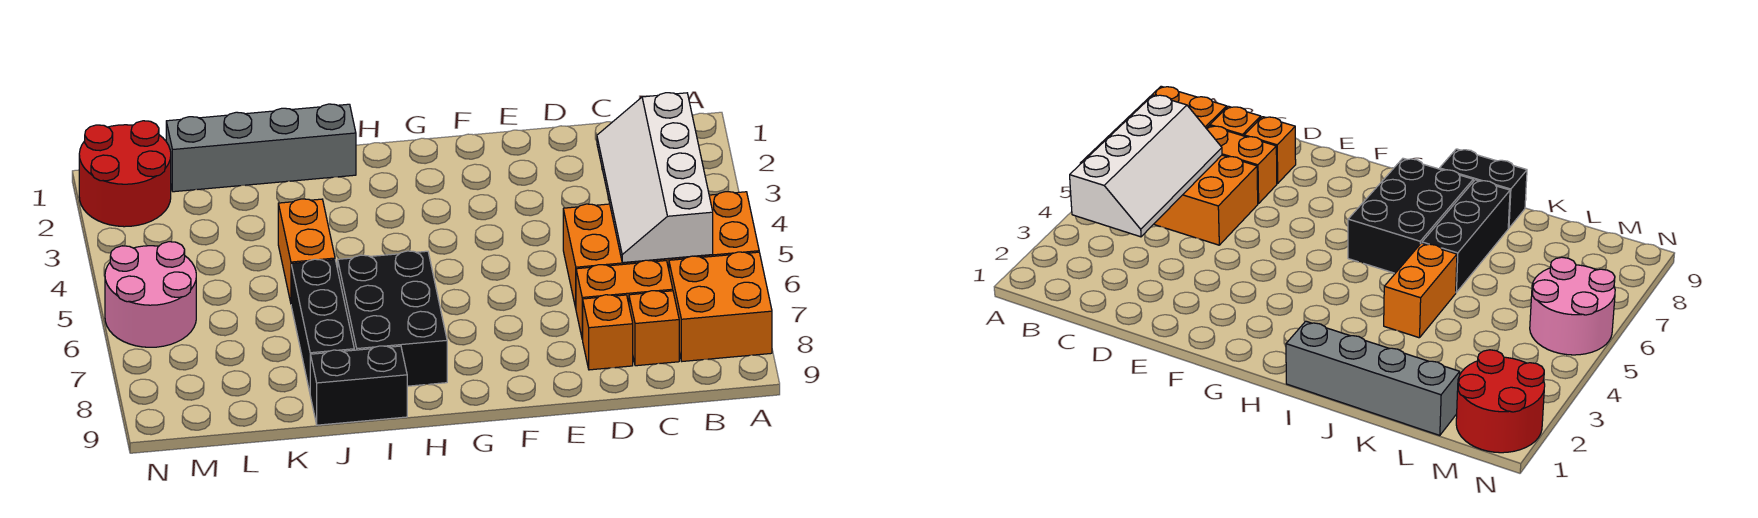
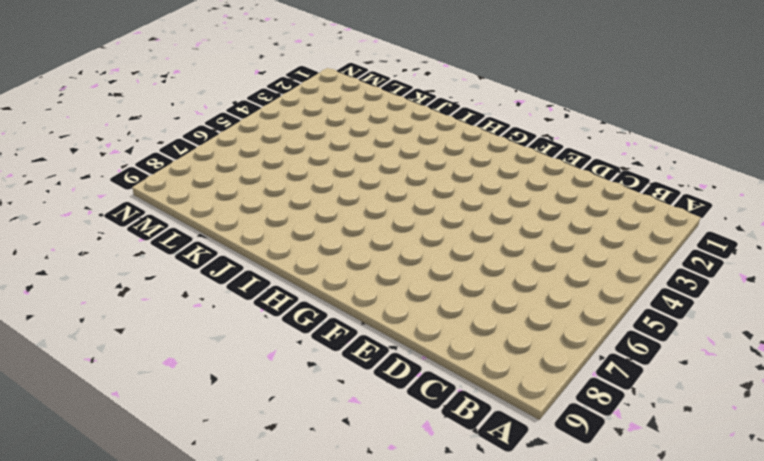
none -> orange brick A5:D6 level 1
none -> orange brick A7:B8 level 1
none -> orange brick C7:D7 level 1

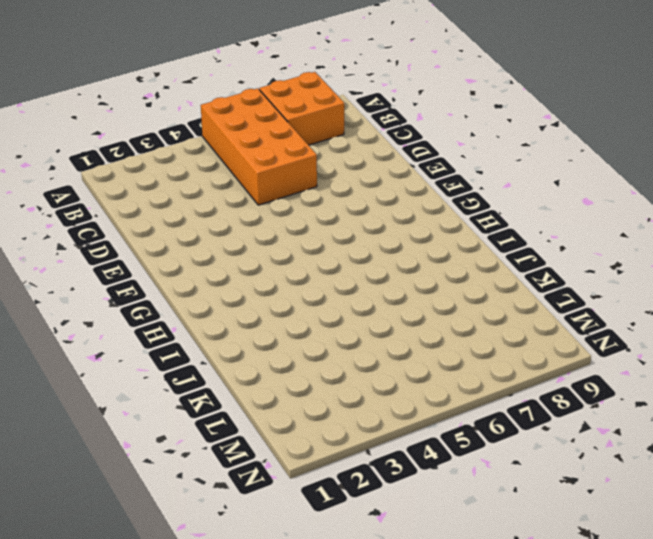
none -> orange brick C7:D7 level 1
none -> orange brick C8 level 1
none -> orange brick D8 level 1

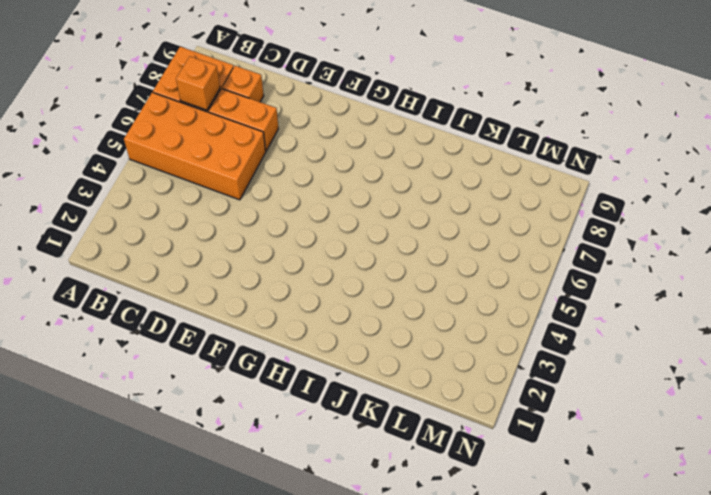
orange brick B7 level 2 -> orange brick D8 level 1
none -> black brick H6:I8 level 1
none -> grey brick I1:L1 level 1
none -> black brick I9:J9 level 1

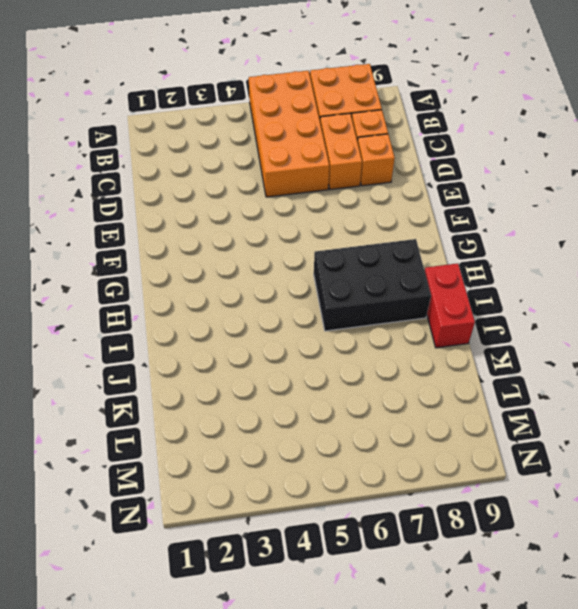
red brick I9:J9 level 1 -> black brick I9:J9 level 1
none -> grey brick I1:L1 level 1
none -> orange brick J4:J5 level 1
none -> black brick J6:J8 level 1

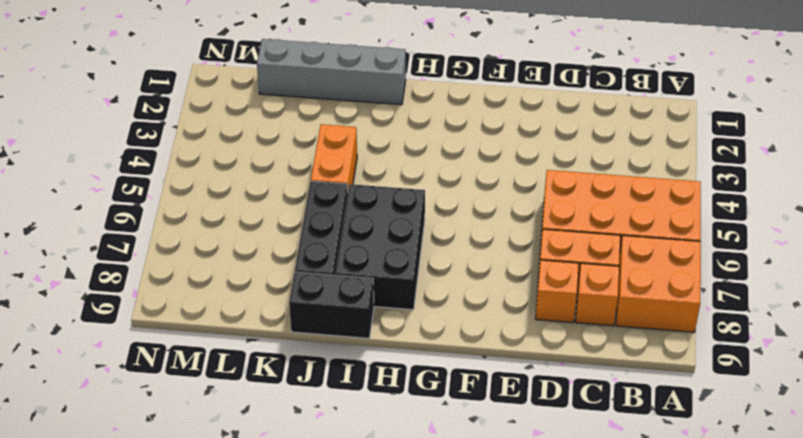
none -> red round brick M1:N2 level 1
none -> pink round brick M5:N6 level 1
none -> white slope B3:C6 level 2 top B

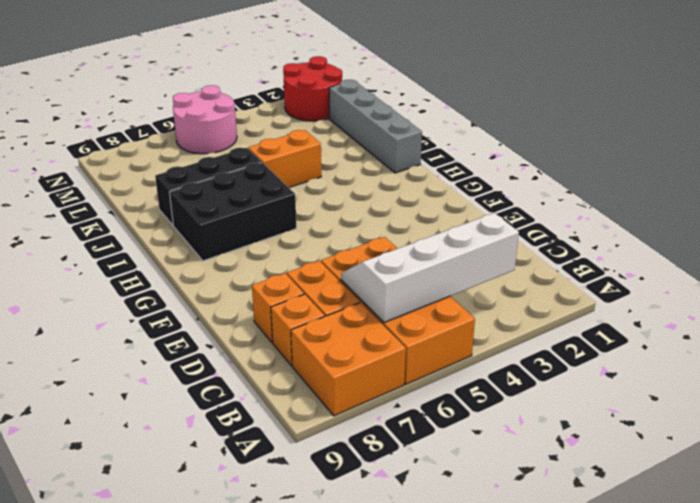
none -> black brick I9:J9 level 1

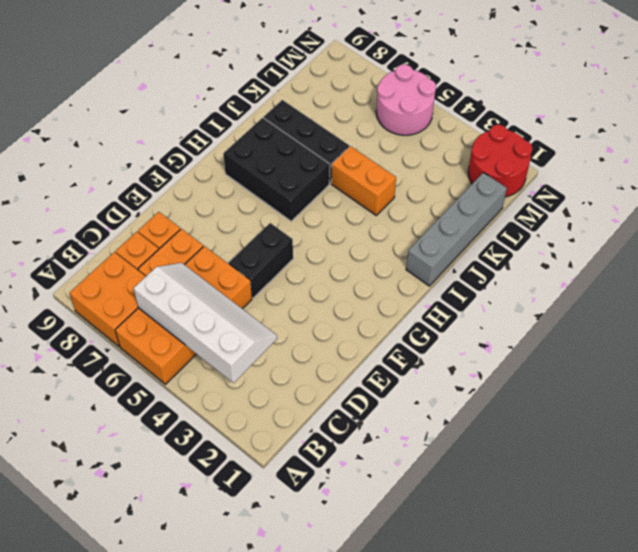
black brick E5:F5 level 1 -> black brick I9:J9 level 1

